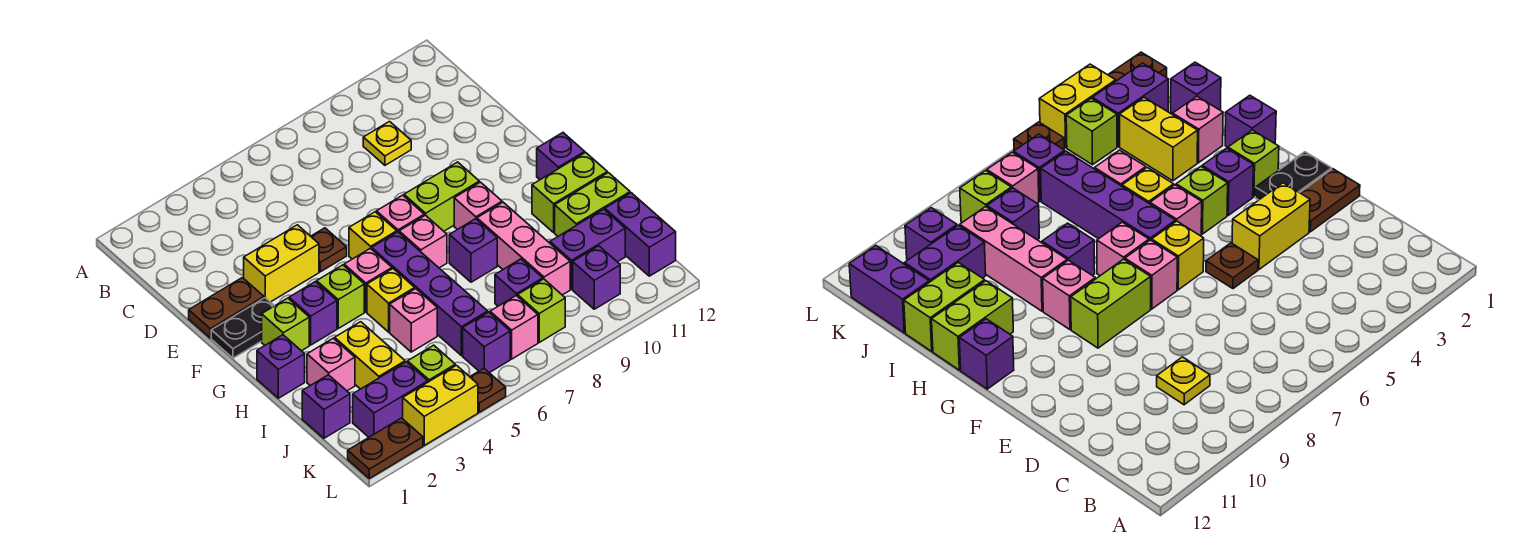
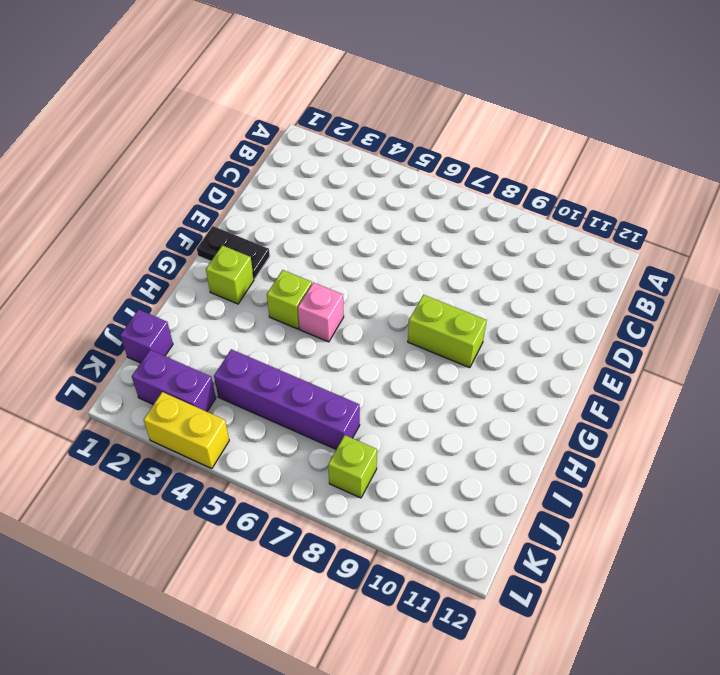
purple brick J4:J7 level 1 -> purple brick G6:J6 level 1
none -> yellow plate C9 level 1
none -> brown plate E1:E2 level 1
none -> yellow brick E3:E4 level 1
none -> brown plate E5 level 1

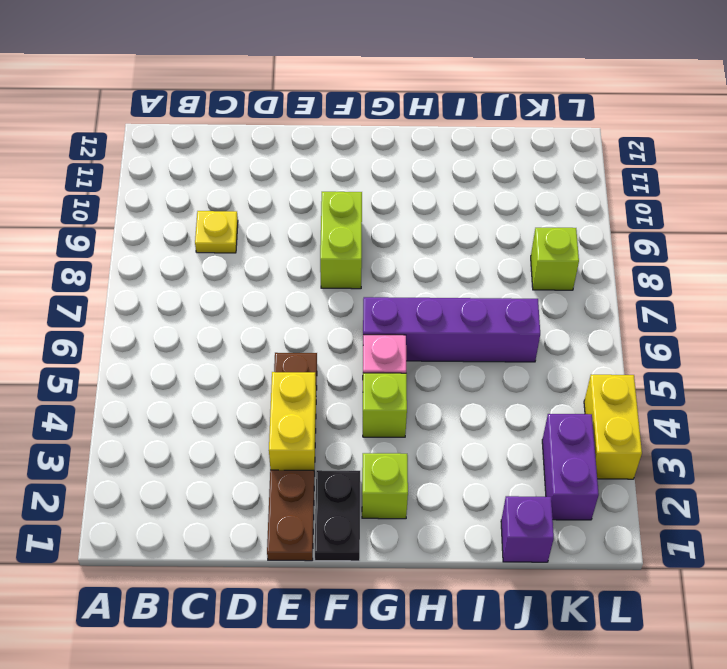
none -> yellow brick F6 level 1
none -> pink brick F7 level 1
none -> purple brick G3 level 1
none -> pink brick G7 level 1

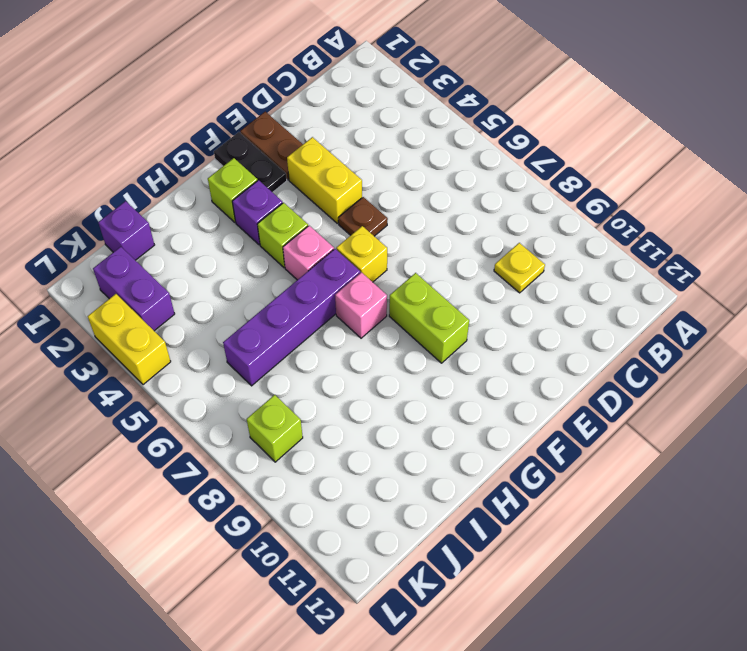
none -> pink brick F7 level 1
none -> pink brick G9 level 1
none -> purple brick G12 level 1
none -> purple brick H1 level 1

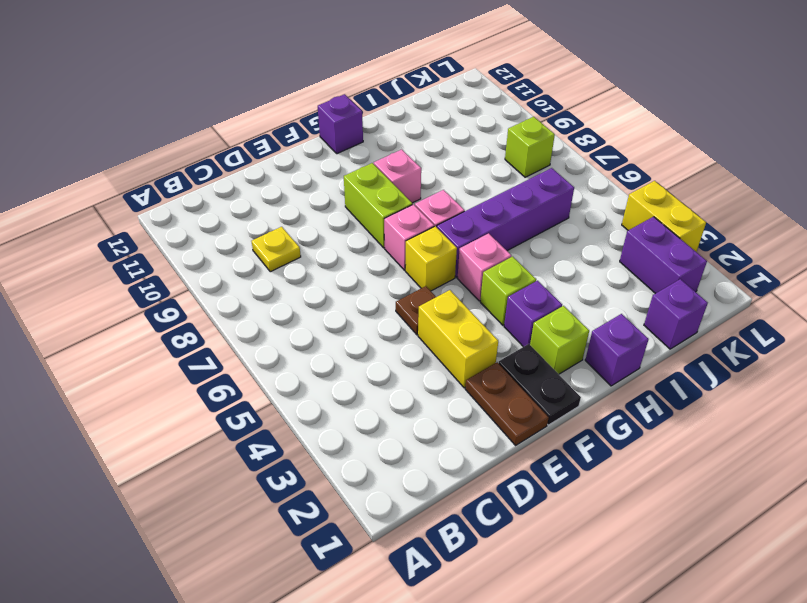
none -> yellow brick H5 level 1
none -> purple brick H8 level 1
none -> pink brick H9:J9 level 1
none -> lime brick H11:H12 level 1

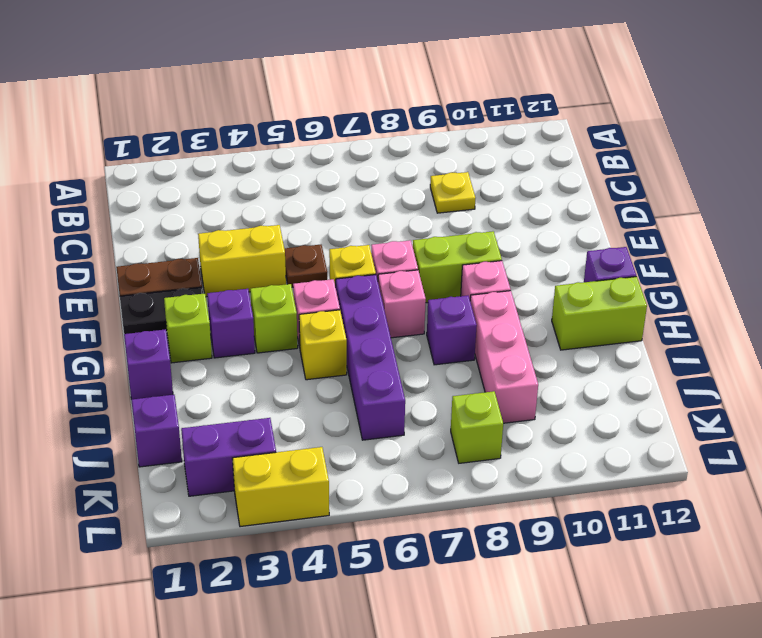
none -> pink brick I2 level 1
none -> yellow brick I3:J3 level 1
none -> pink brick I5 level 1
none -> lime brick I11:I12 level 1

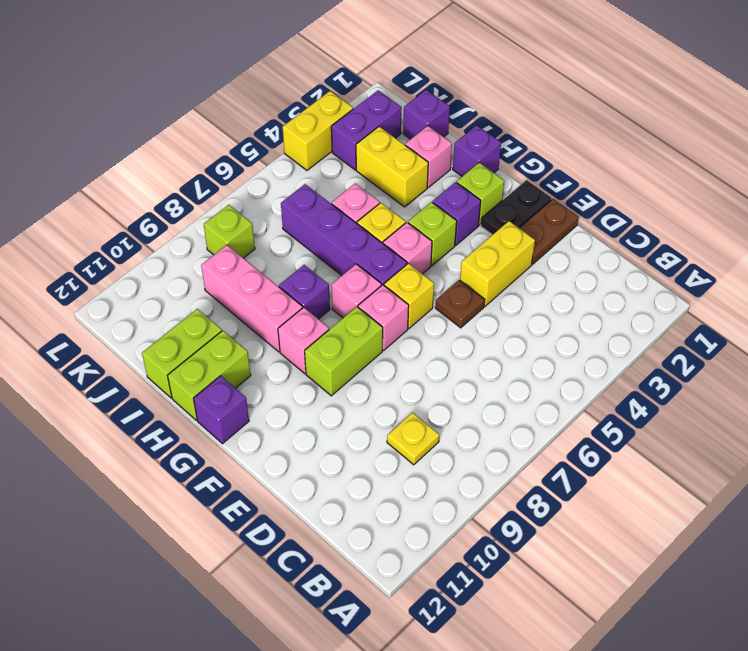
none -> purple brick J8 level 1
none -> purple brick J10:J11 level 1
none -> purple brick J12:K12 level 1
none -> lime brick K4 level 1

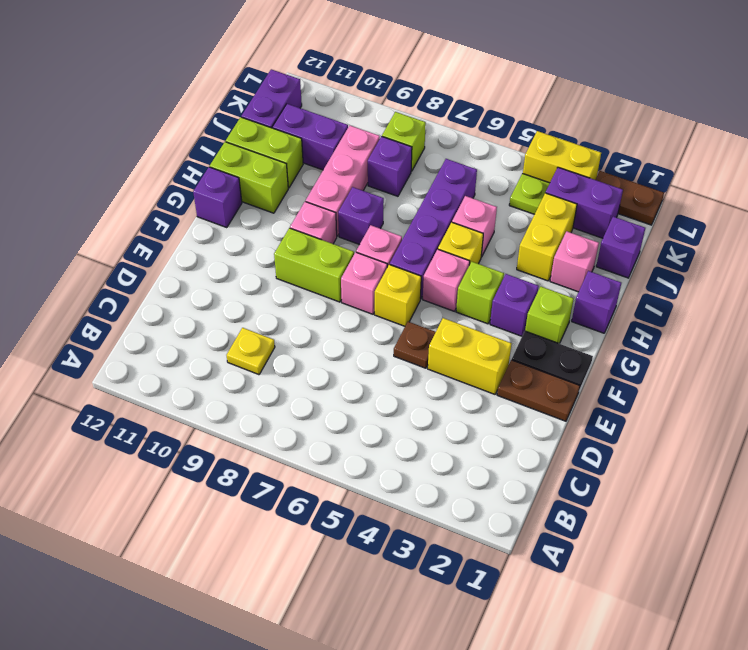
lime plate K4 level 1 -> lime brick K4 level 1
none -> purple brick K6 level 1
none -> pink brick K7 level 1
none -> purple brick K10 level 1
none -> brown plate L5 level 1

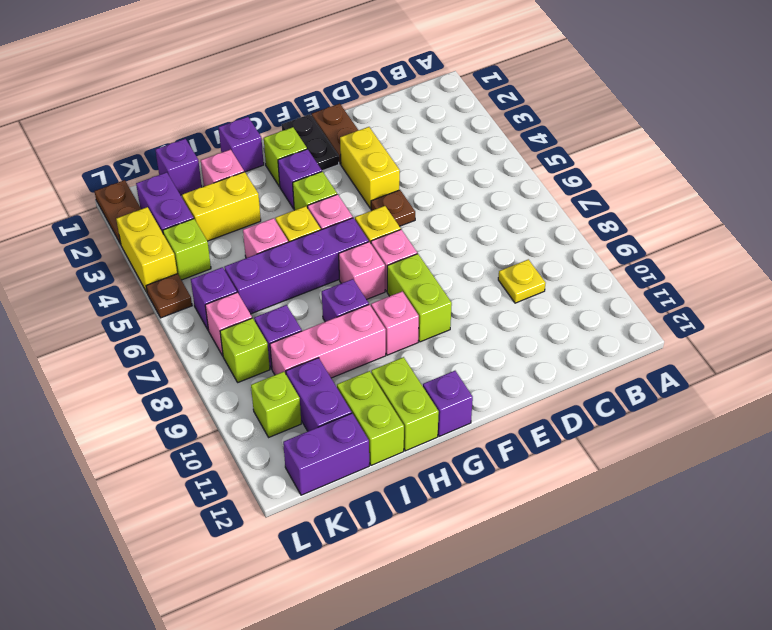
lime brick K10 level 1 -> purple brick K10 level 1

